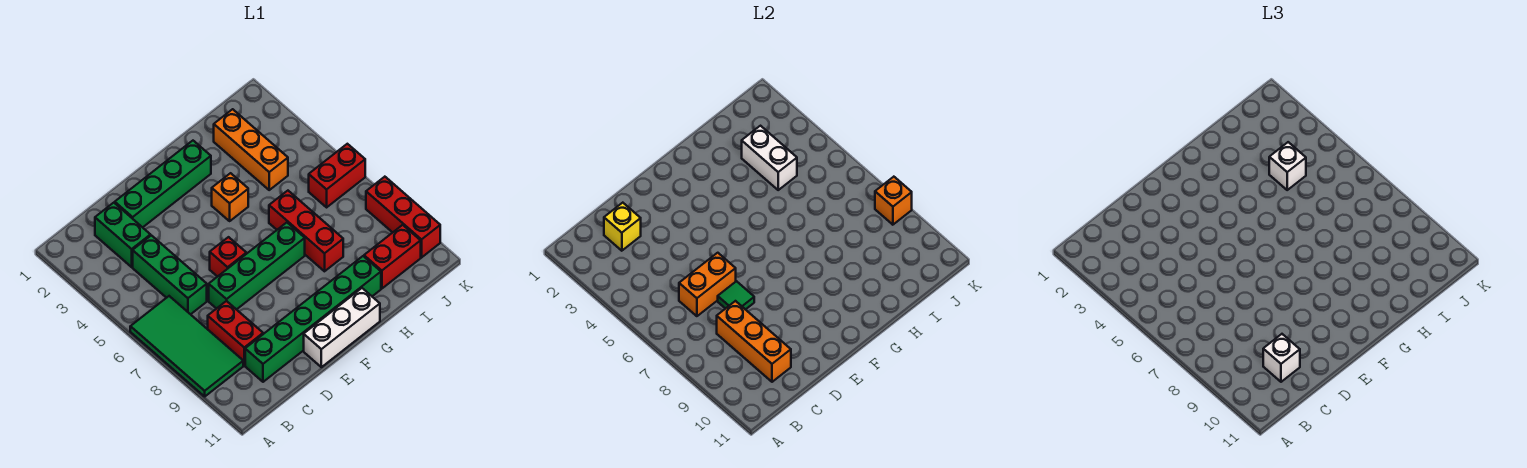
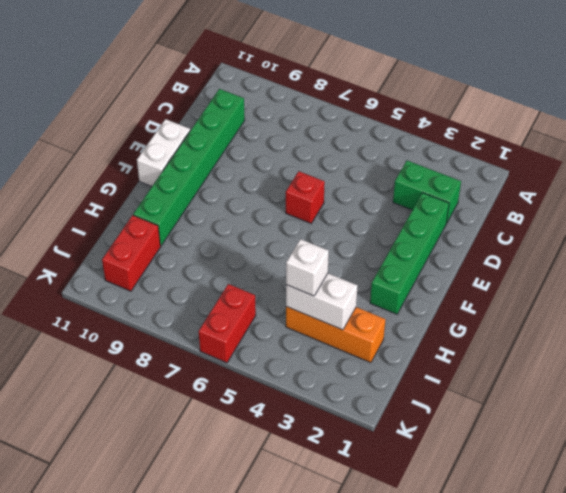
white brick E11:F11 level 1 -> white brick E11:G11 level 1
none -> green tile A6:B9 level 1
none -> green brick C4:C6 level 1
none -> red brick C8:C9 level 1

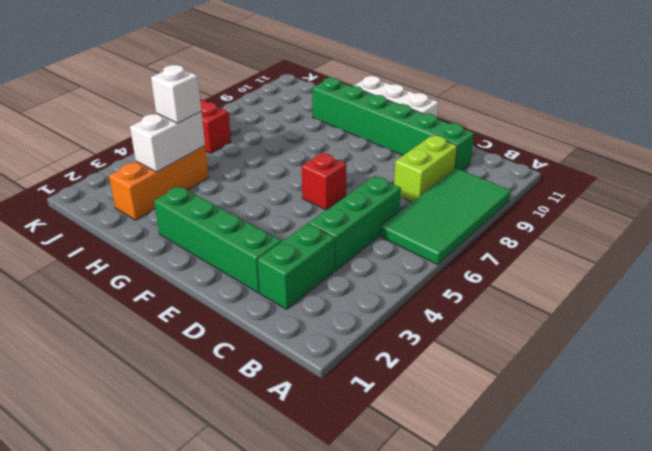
lime brick C8:C9 level 1 -> red brick C8:C9 level 1
none -> green brick D7:G7 level 1
none -> orange brick G4 level 1
none -> red brick H6:H8 level 1

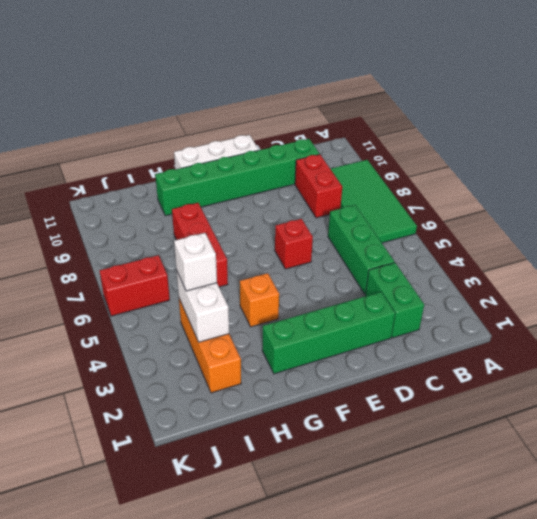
none -> green brick D7:G7 level 1
none -> red brick I10:J10 level 1
none -> red brick K8:K10 level 1

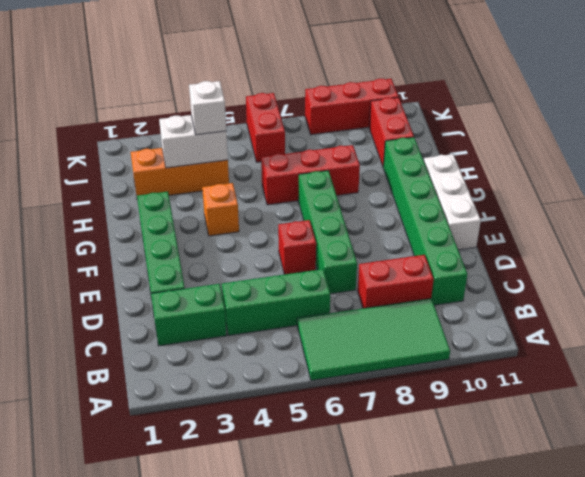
none -> yellow brick C2 level 2
none -> orange brick C6:D6 level 2
none -> orange brick C8:C10 level 2

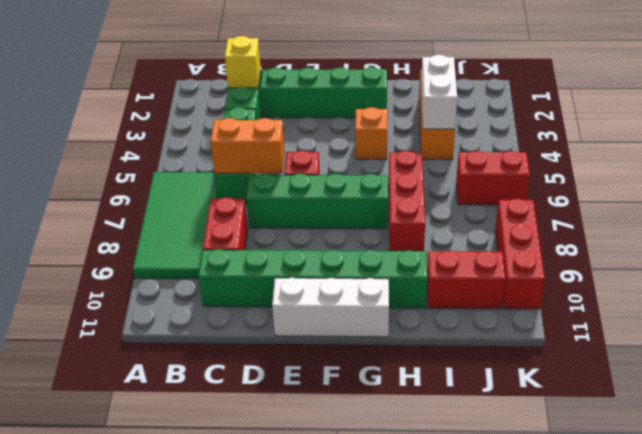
none -> orange brick C8:C10 level 2
none -> green tile D7 level 2
none -> orange brick K8 level 2

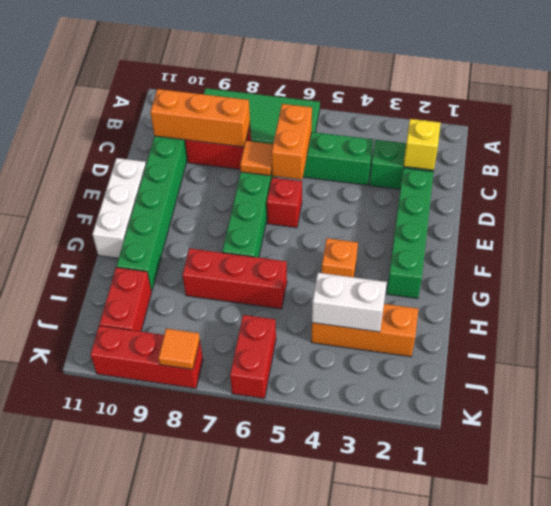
orange tile D7 level 2 -> green tile D7 level 2
orange tile K8 level 2 -> orange brick K8 level 2
none -> white brick C10 level 3
none -> white brick I4 level 3

